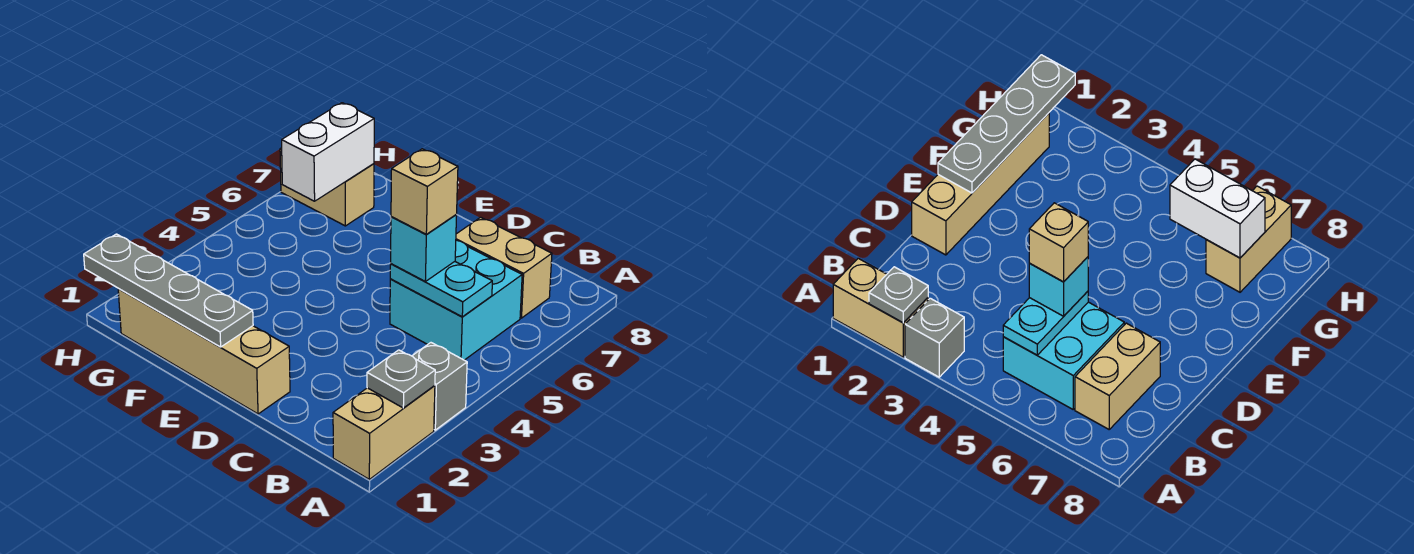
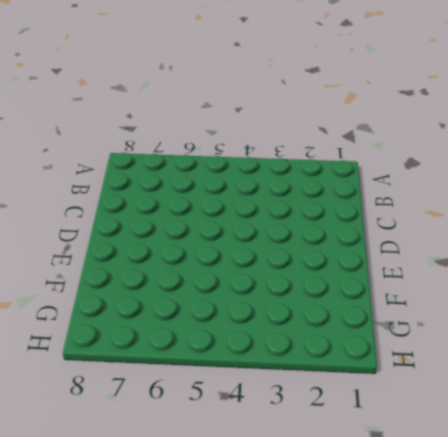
none -> tan brick A1:A2 level 1
none -> grey brick A3 level 1
none -> cyan brick B5:C6 level 1

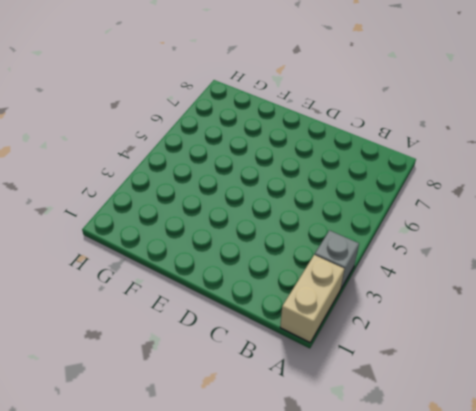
none -> cyan brick B5:C6 level 1
none -> tan brick B7:C7 level 1
none -> tan brick D1:G1 level 1

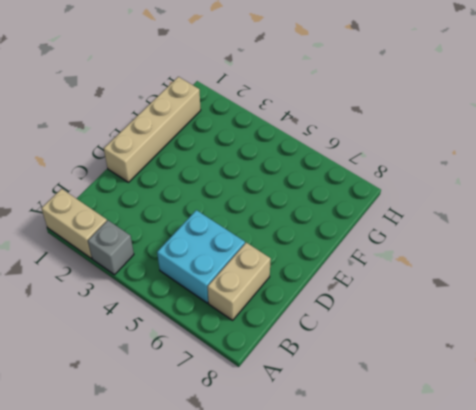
none -> tan brick G7:H7 level 1
none -> grey plate A2 level 2
none -> cyan plate B5:C5 level 2

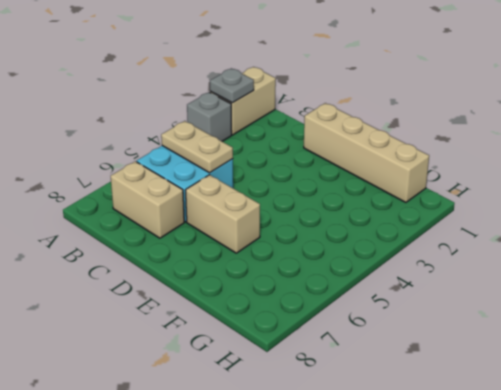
tan plate B5:C5 level 2 -> cyan plate B5:C5 level 2
tan brick D6:E6 level 1 -> tan brick G7:H7 level 1
none -> grey plate E1:H1 level 2
none -> white brick G6:G7 level 2
none -> cyan brick C5 level 3

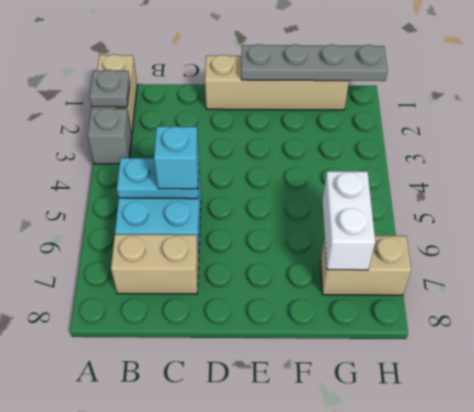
none -> tan brick C5 level 4

